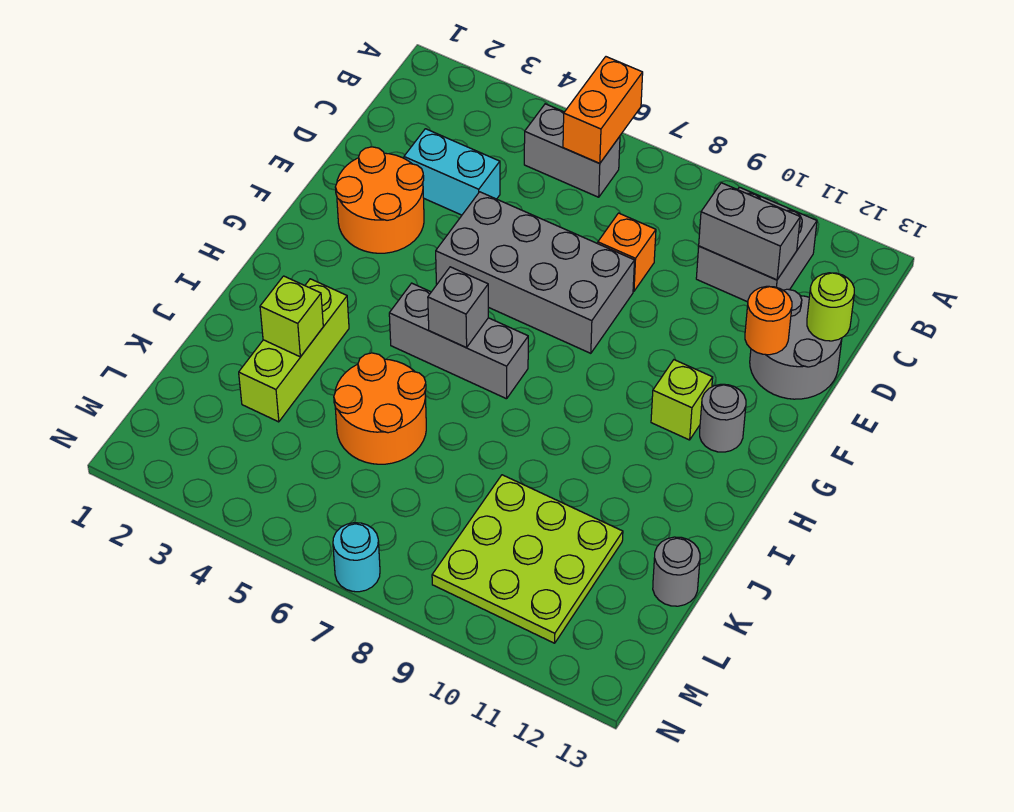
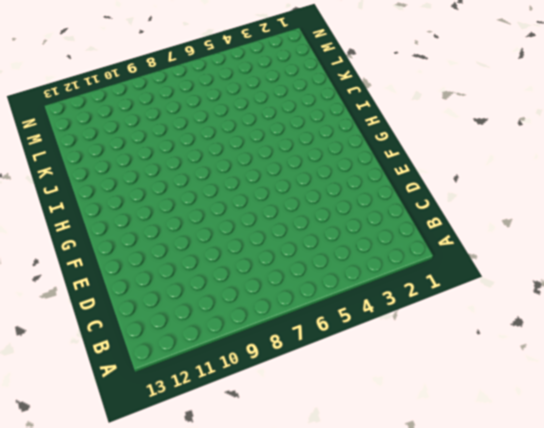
none -> grey brick B5:B6 level 1
none -> grey brick B10:C11 level 1
none -> cyan brick D3:D4 level 1

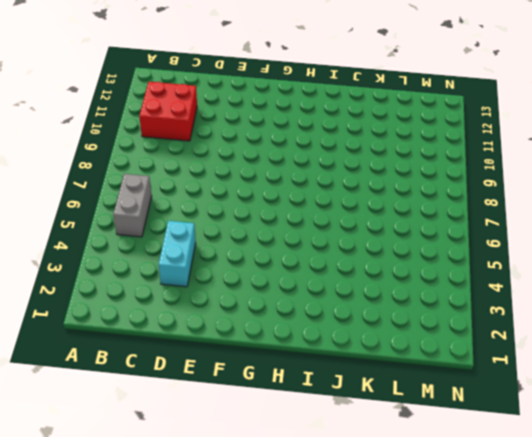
red brick B10:C11 level 1 -> grey brick B10:C11 level 1
none -> orange brick D8 level 1
none -> grey round brick D12:E13 level 1
none -> orange round brick E2:F3 level 1

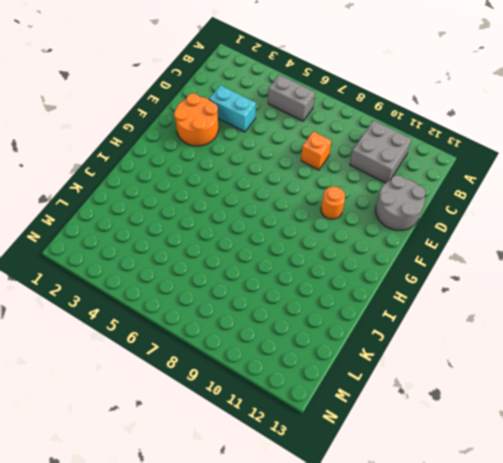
orange round brick F10 level 1 -> orange round brick E12 level 2
none -> grey brick E5:F8 level 1
none -> lime brick G11 level 1
none -> grey round brick G12 level 1

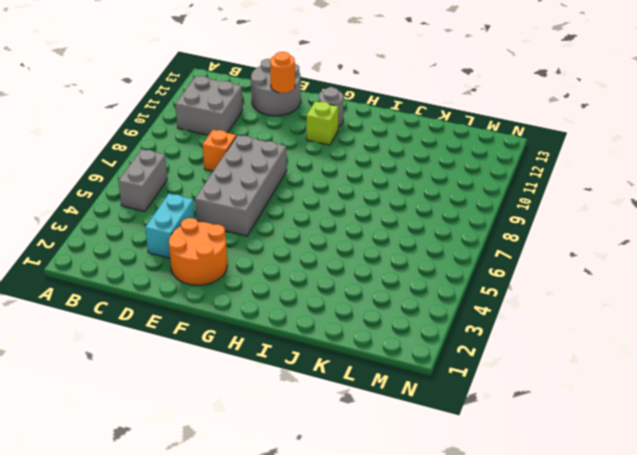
none -> grey brick H5:H7 level 1
none -> lime brick I3:K3 level 1
none -> orange round brick J5:K6 level 1

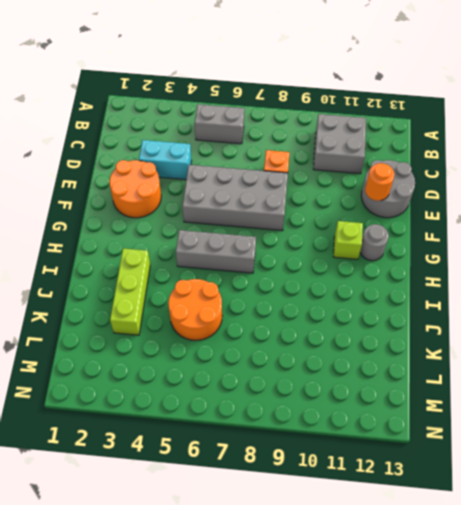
none -> lime plate K9:M11 level 1
none -> grey round brick K13 level 1
none -> cyan round brick N7 level 1

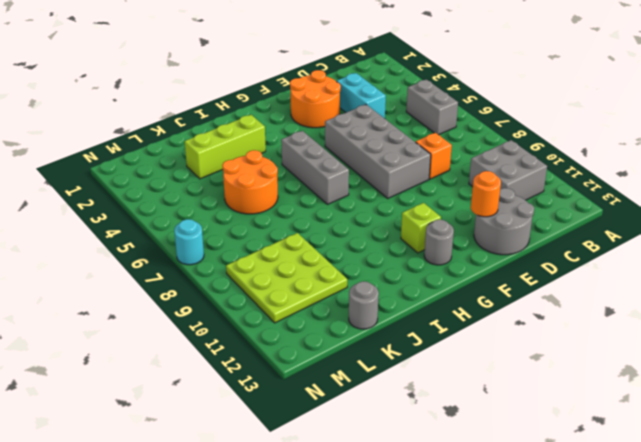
none -> orange brick A6:B6 level 2
none -> grey brick C10:C11 level 2
none -> lime round brick D13 level 2

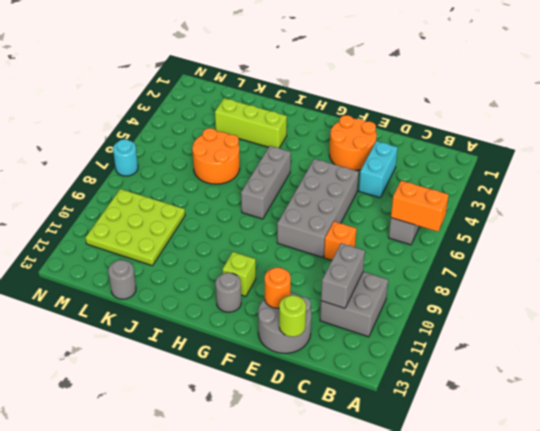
none -> grey brick H6 level 2
none -> lime brick J3 level 2

